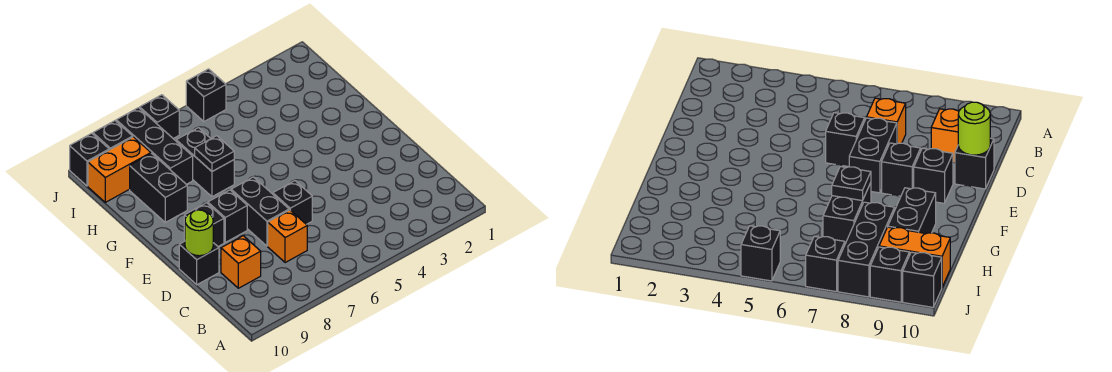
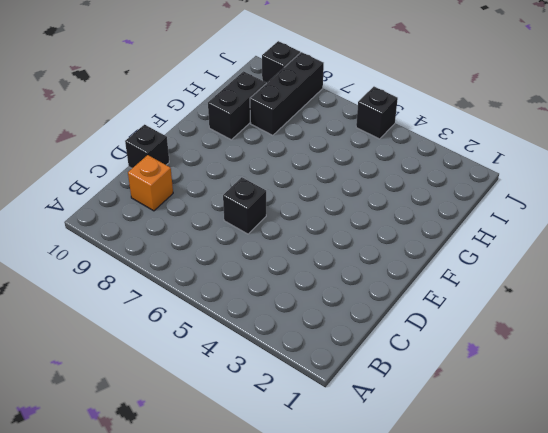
none -> orange brick C7 level 1
none -> black brick D7:E7 level 1
none -> black brick E8 level 1

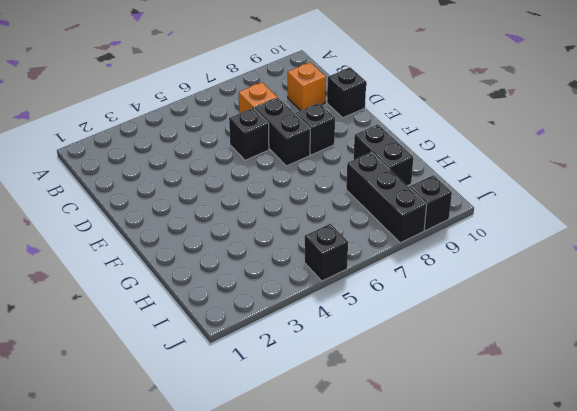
none -> black brick E9 level 1
none -> black brick G7:H7 level 1
none -> orange brick I9:I10 level 1

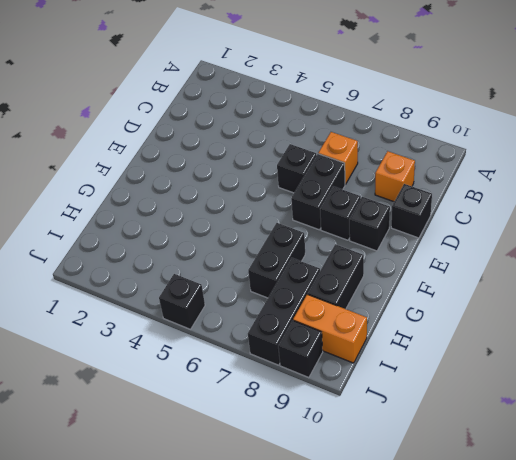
none -> black brick J7 level 1
none -> black brick J10 level 1
none -> lime round brick D10 level 2

